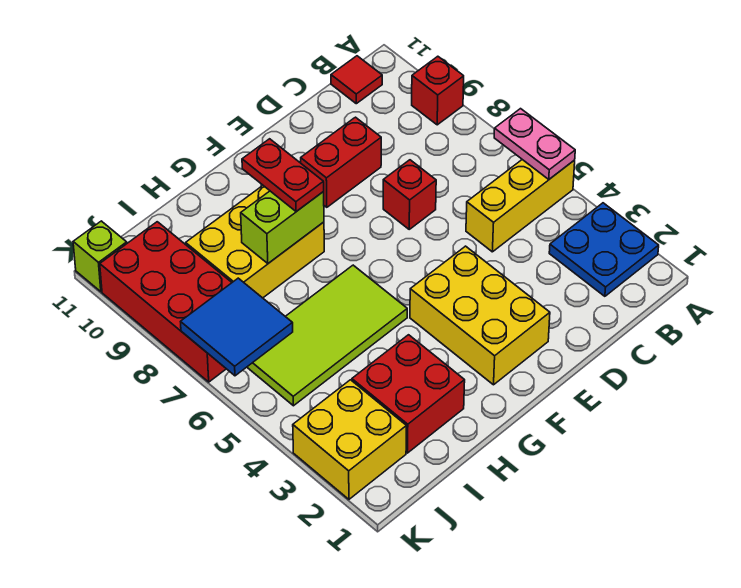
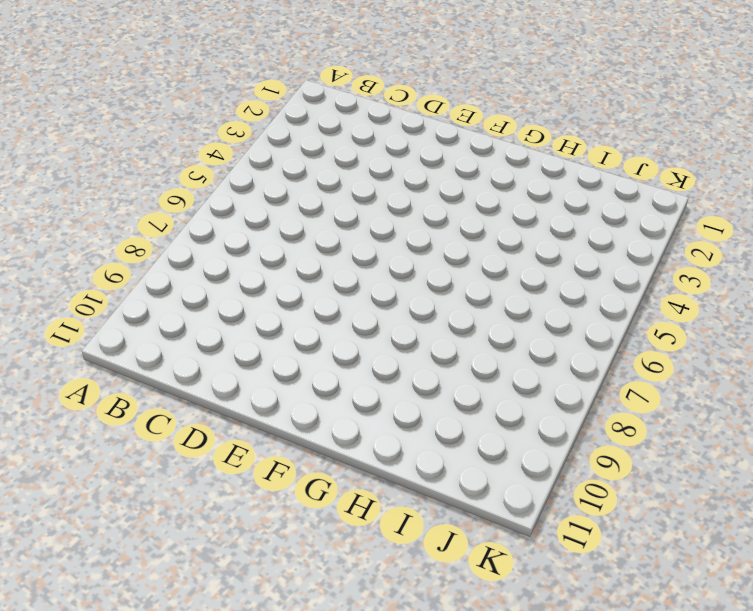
none -> blue plate A2:B3 level 1
none -> yellow brick A5:C5 level 1
none -> red brick A9 level 1

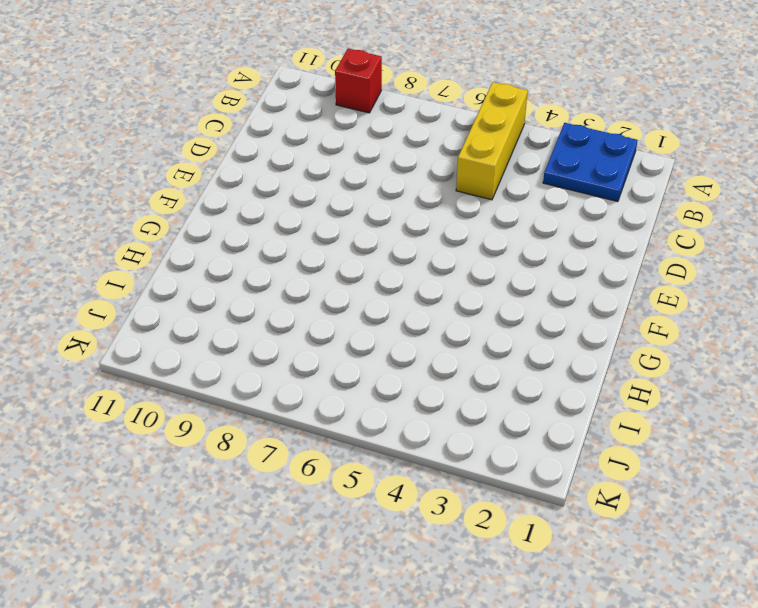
none -> red tile B11 level 1
none -> red brick D7 level 1
none -> red brick D9:E9 level 1

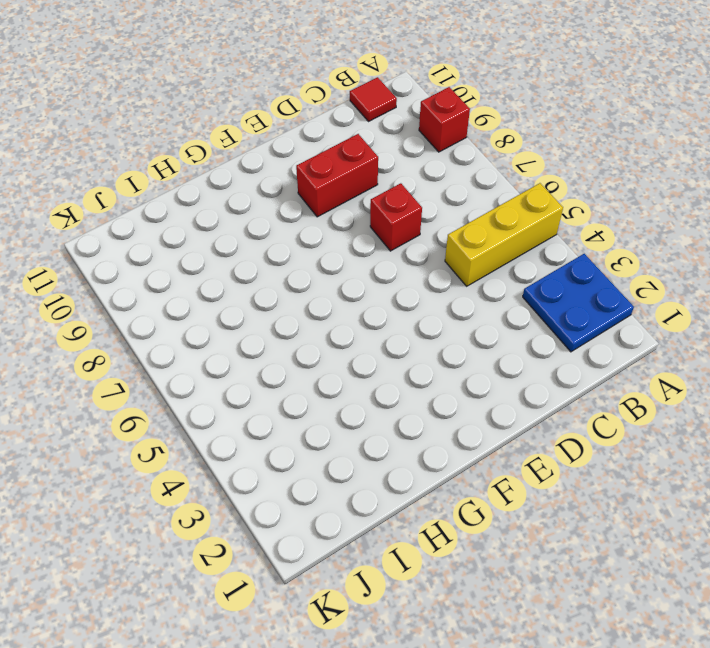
none -> yellow brick E2:F4 level 1
none -> lime tile G5:J6 level 1
none -> yellow brick G8:I9 level 1

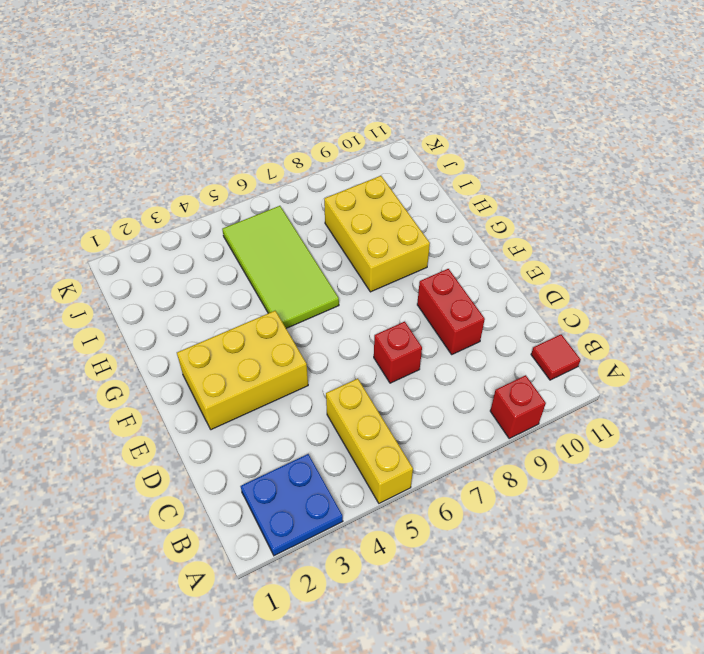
none -> red brick H2:I3 level 1
none -> yellow brick J2:K3 level 1
none -> red brick J7:K10 level 1

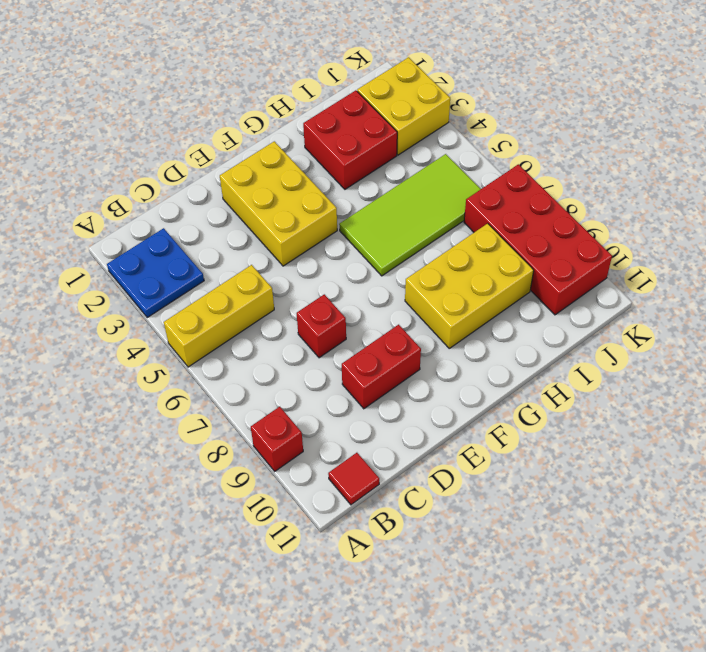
none -> lime brick K11 level 1
none -> pink plate A5:A6 level 2
none -> lime brick G8:H8 level 2

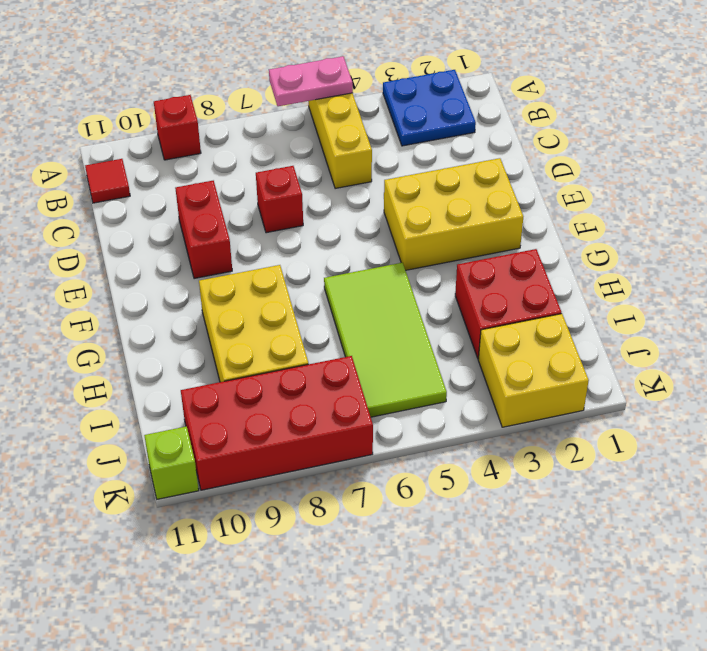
none -> lime brick G8:H8 level 2
none -> blue tile J6:K7 level 2
none -> red plate G8:G9 level 3

